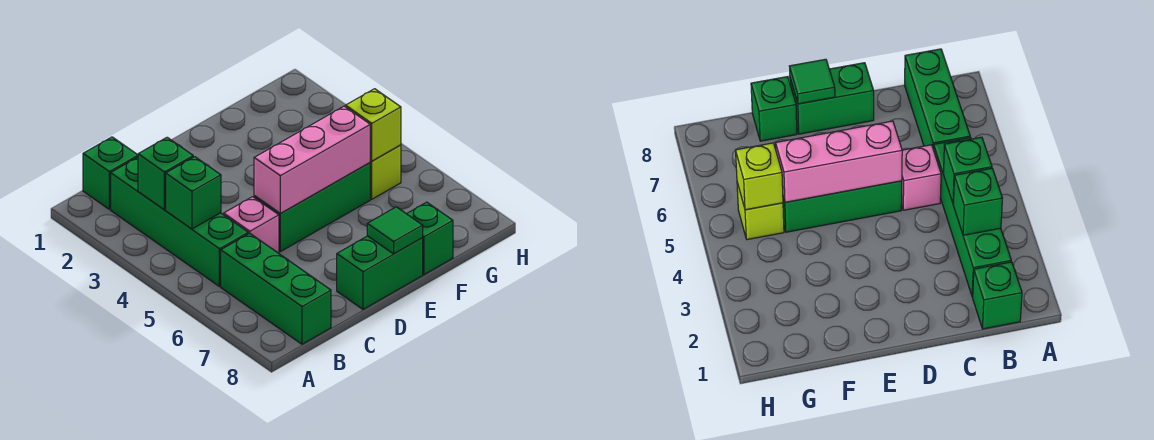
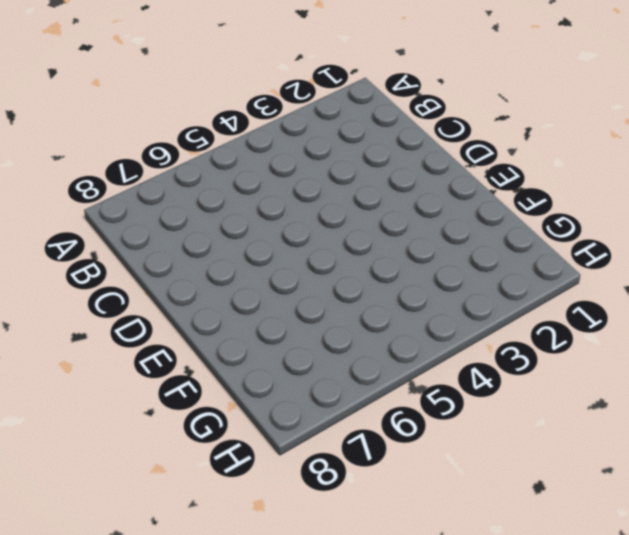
none -> green brick B1 level 1
none -> green brick B2:B5 level 1
none -> green brick B6:B8 level 1

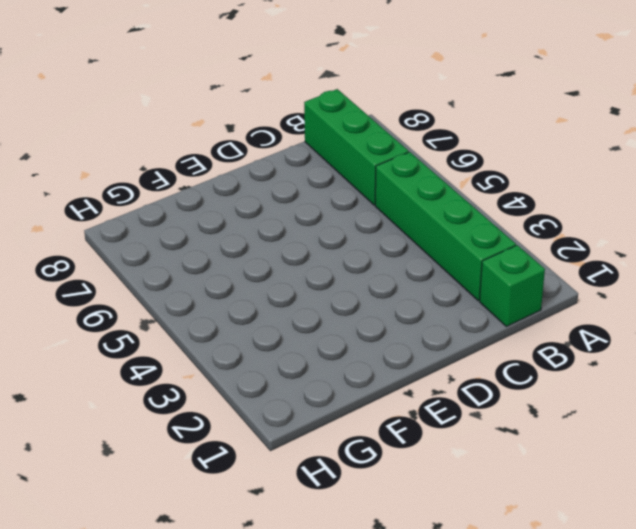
none -> pink brick C5 level 1
none -> green brick D5:F5 level 1
none -> green brick D8:E8 level 1

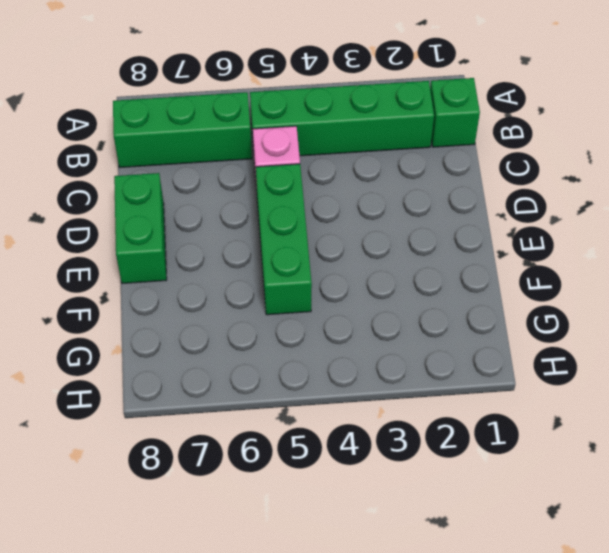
none -> green brick F8 level 1
none -> lime brick G5 level 1
none -> green brick B3 level 2

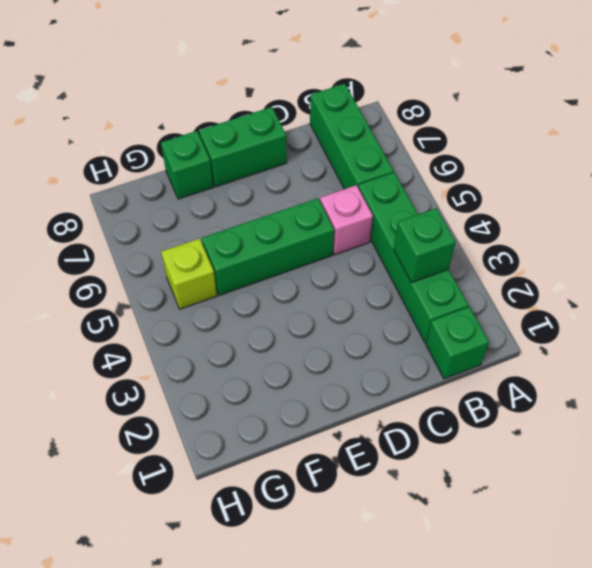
none -> green brick B4 level 2
none -> pink brick D5:F5 level 2
none -> green tile E8 level 2

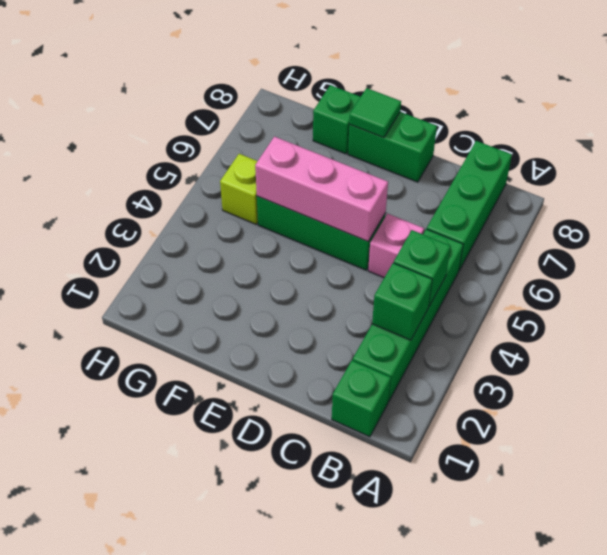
none -> lime brick G5 level 2

